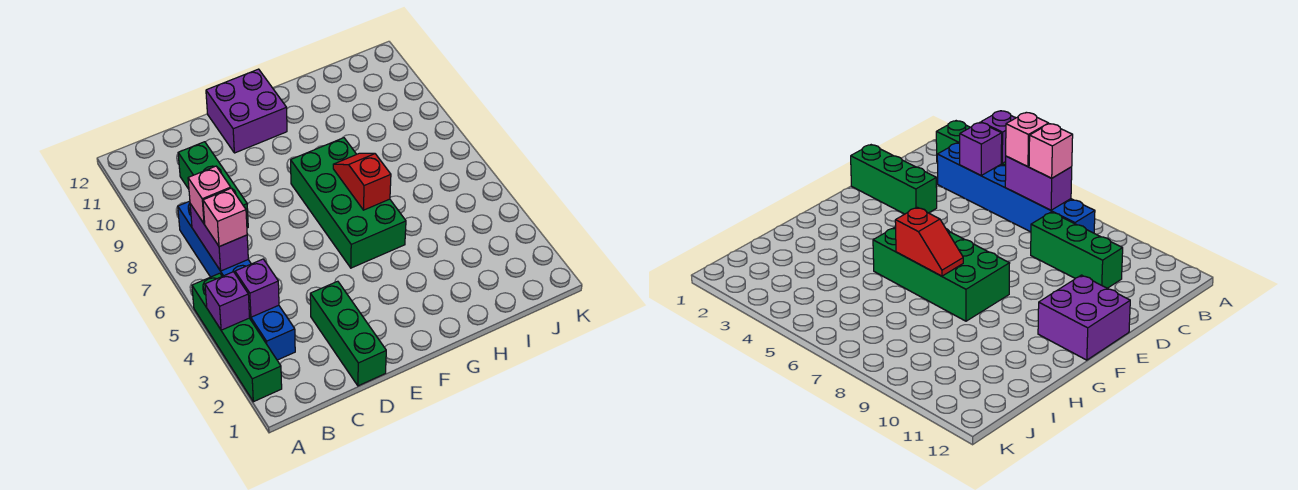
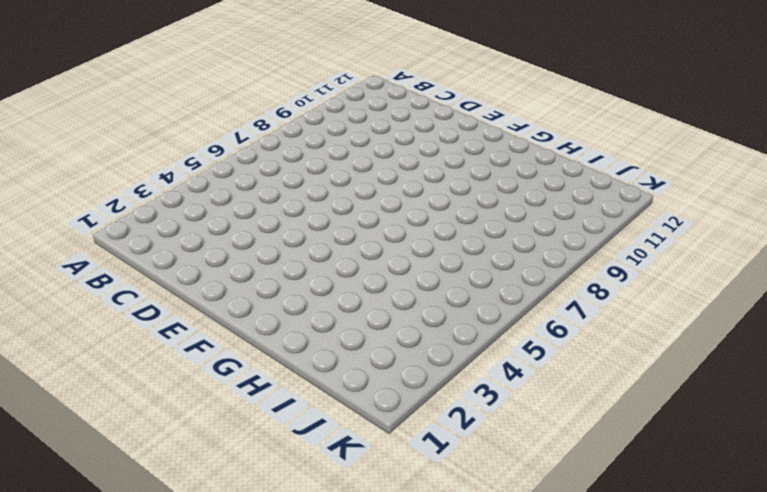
none -> green brick A2:A5 level 1
none -> blue brick B3:B8 level 1
none -> green brick C8:C10 level 1

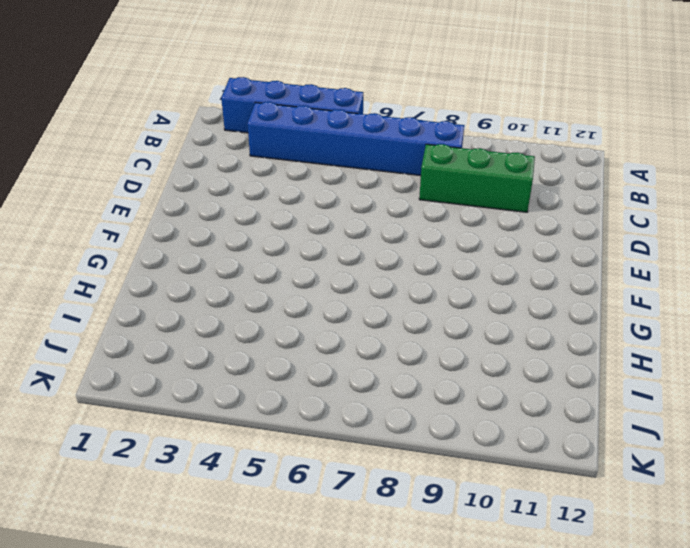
blue brick A2:A5 level 1 -> green brick A2:A5 level 1
none -> green brick D1:D3 level 1
none -> purple brick E11:F12 level 1
none -> green brick F5:G8 level 1

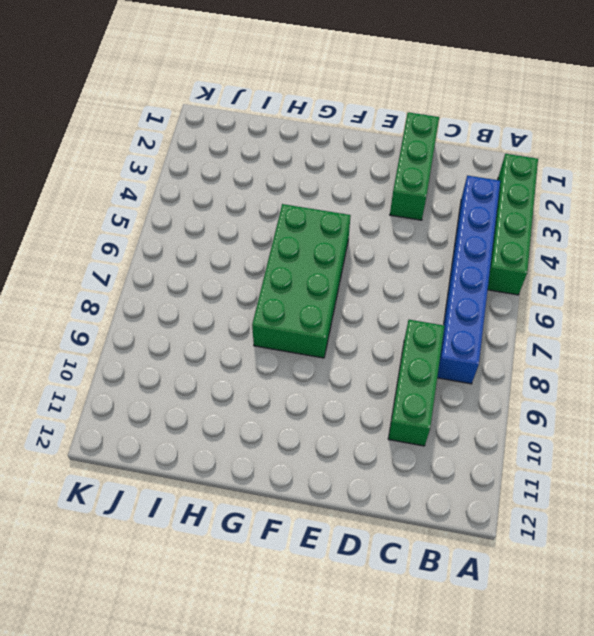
none -> purple brick E11:F12 level 1
none -> purple brick A4 level 2
none -> purple brick B4 level 2

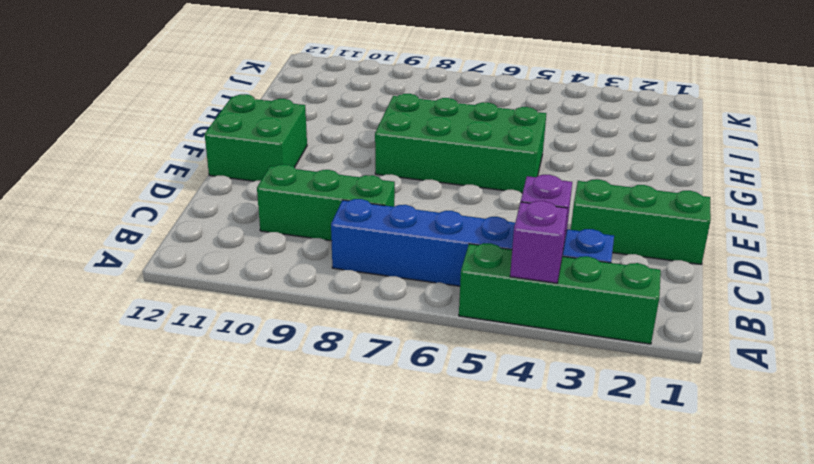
green brick E11:F12 level 1 -> purple brick E11:F12 level 1
none -> purple brick B6:B7 level 2
none -> red slope G6:G7 level 2 top 6
none -> pink brick B6 level 3

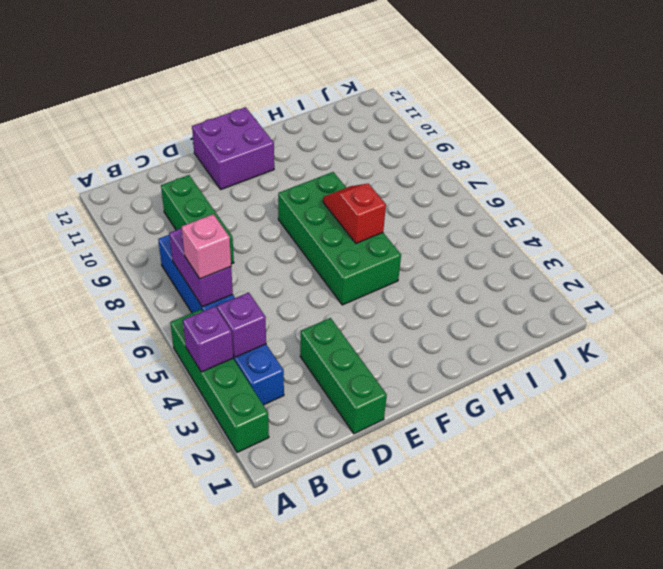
none -> pink brick B7 level 3

